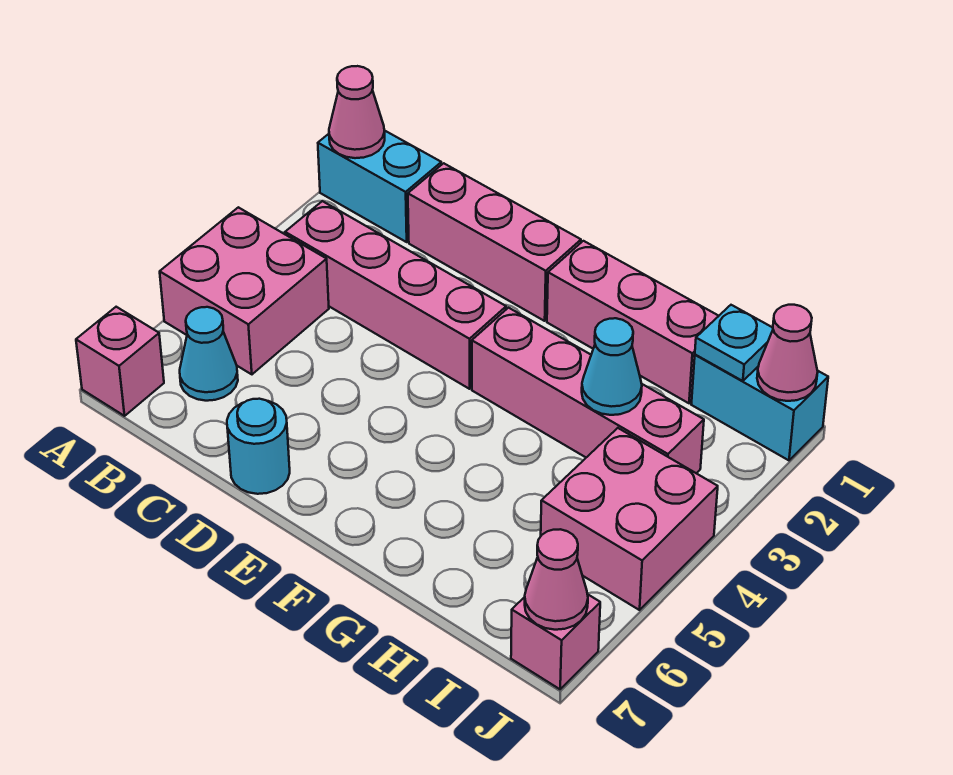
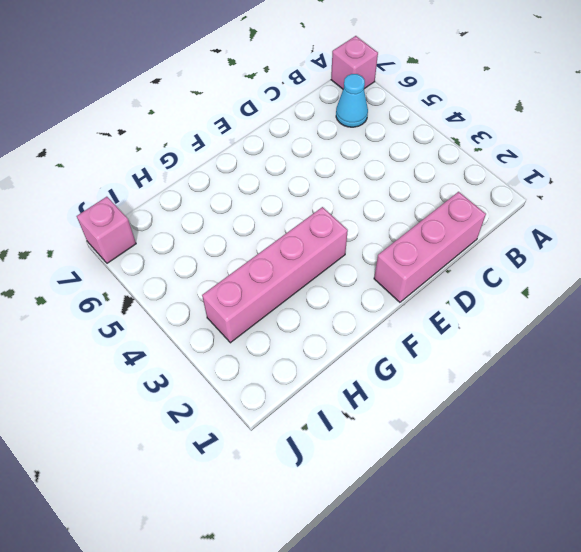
none -> cyan brick A1:B1 level 1
none -> pink brick A4:B5 level 1
none -> pink brick B3:E3 level 1

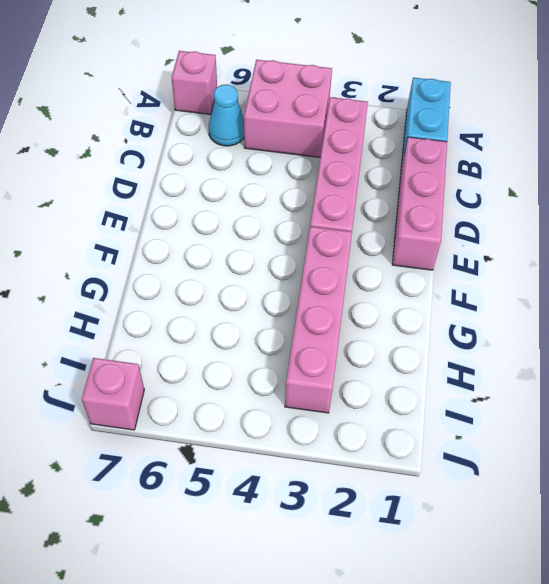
none -> cyan round brick D7 level 1
none -> pink brick F1:H1 level 1
none -> cyan brick I1:J1 level 1

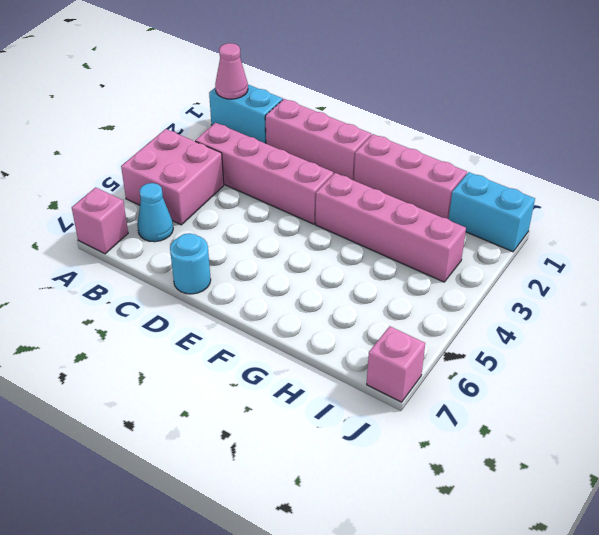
none -> pink brick I4:J5 level 1
none -> cyan cone H3 level 2
none -> cyan plate I1 level 2

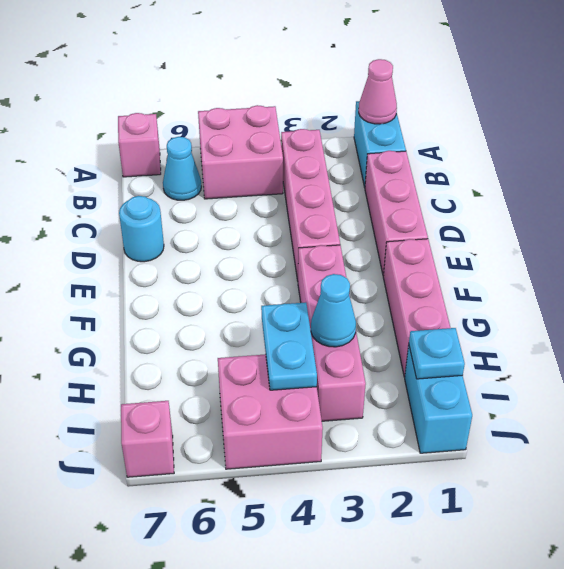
cyan plate H4:I4 level 2 -> none
none -> pink cone J1 level 2
none -> pink cone J7 level 2

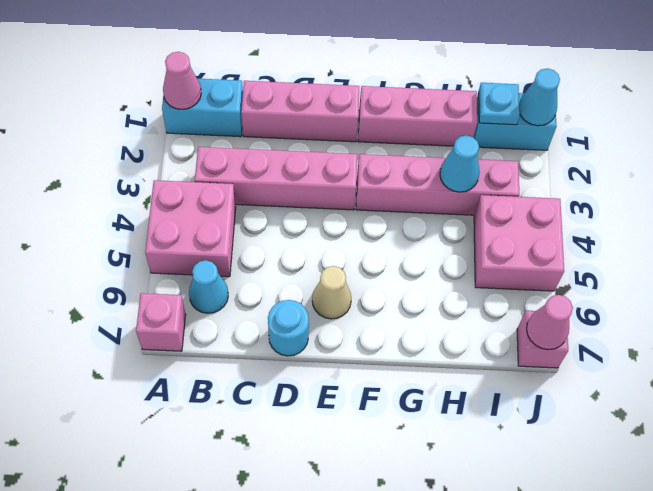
tan cone E6 level 1 -> none
cyan cone J1 level 2 -> pink cone J1 level 2

